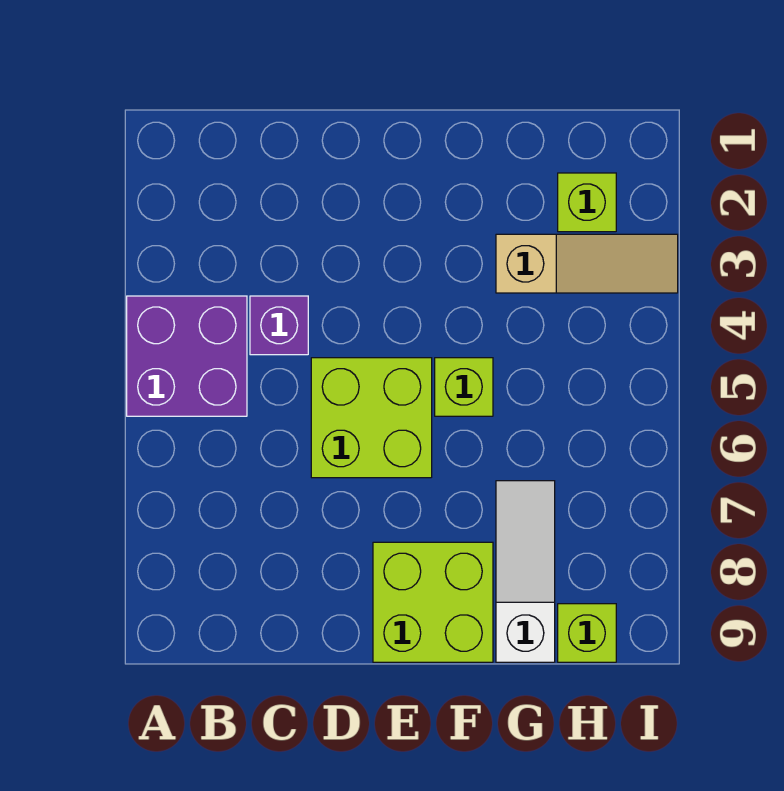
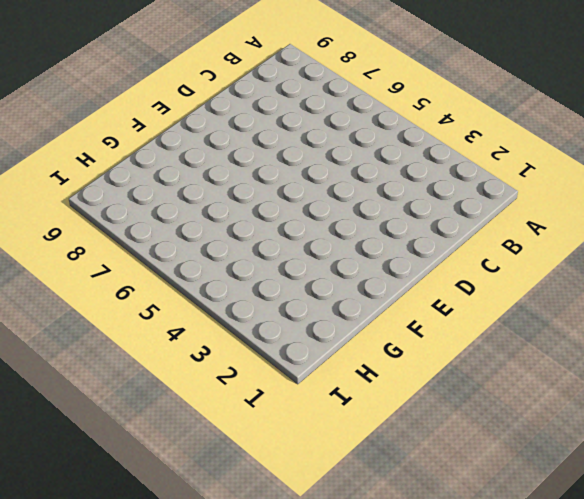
none -> purple brick A4:B5 level 1
none -> purple brick C4 level 1

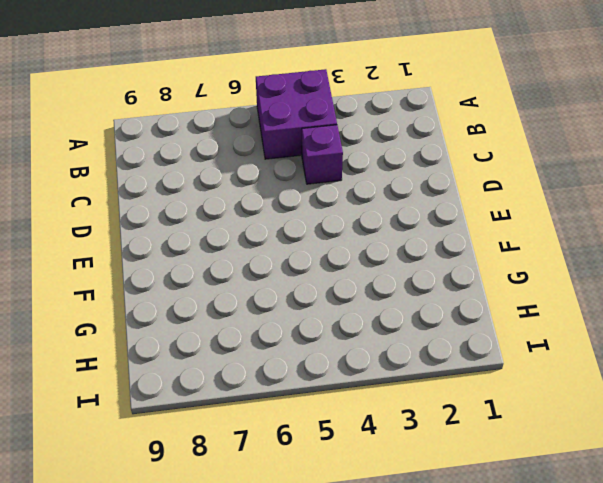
none -> lime brick D5:E6 level 1
none -> lime brick E8:F9 level 1

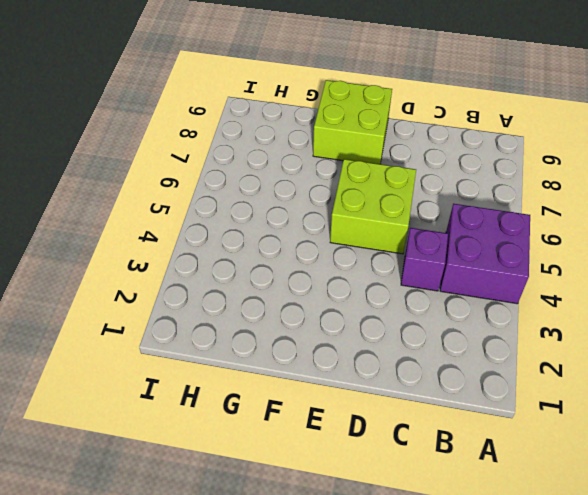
none -> lime brick F5 level 1
none -> tan slope G3:I3 level 1 top G

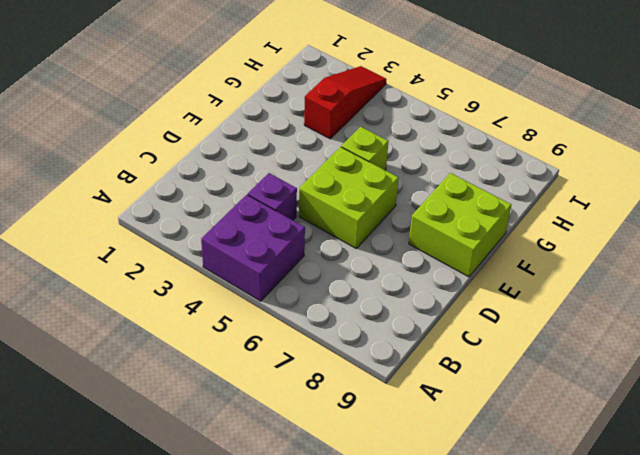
red slope G3:I3 level 1 top G -> tan slope G3:I3 level 1 top G
none -> white slope G7:G9 level 1 top 9
none -> lime brick H2 level 1

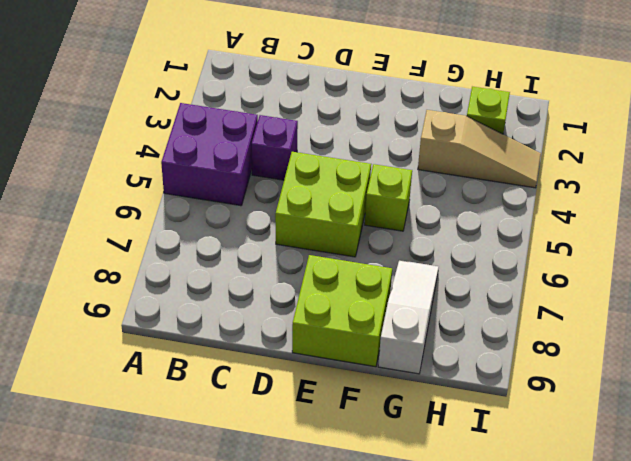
none -> lime brick H9 level 1

